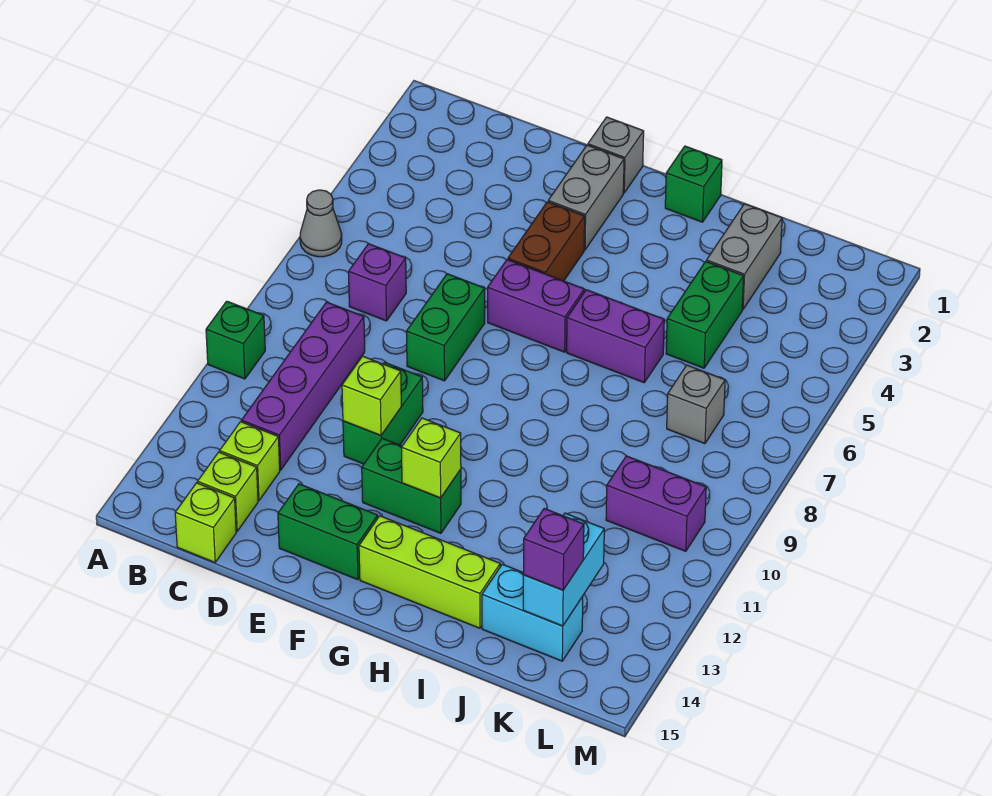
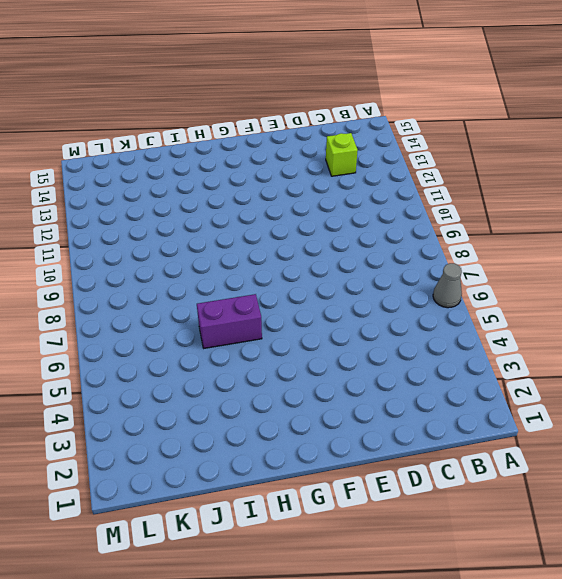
none -> green brick A10 level 1
none -> purple brick C7 level 1
none -> purple brick C9:C12 level 1

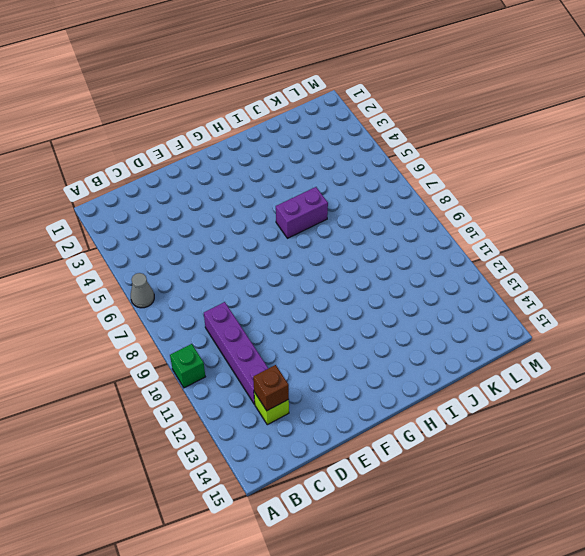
brown brick C13 level 2 -> none
none -> purple brick C7 level 1
none -> lime brick C14 level 1
none -> lime brick C15 level 1

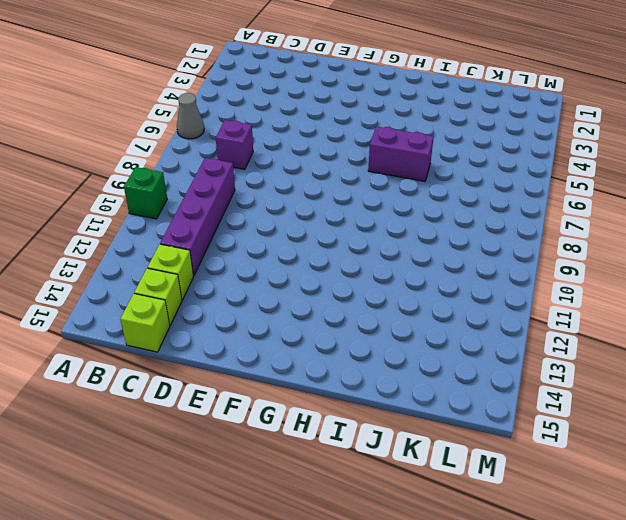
none -> green brick E7:E8 level 1
none -> green brick E10:E11 level 1
none -> green brick E14:F14 level 1

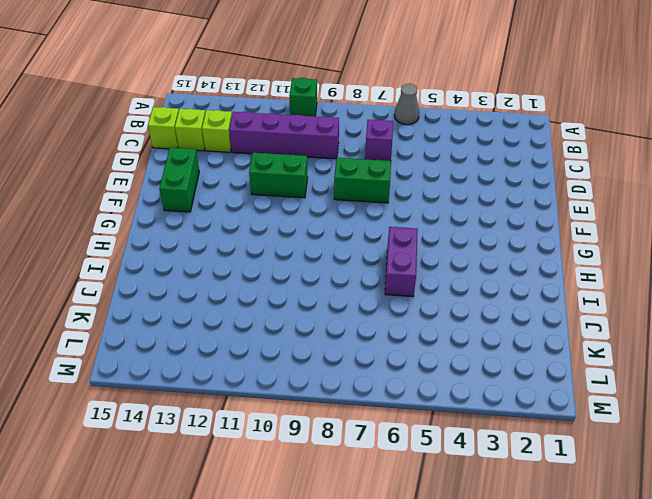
none -> grey brick F1 level 1
none -> grey brick F2:F3 level 1
none -> brown brick F4:F5 level 1

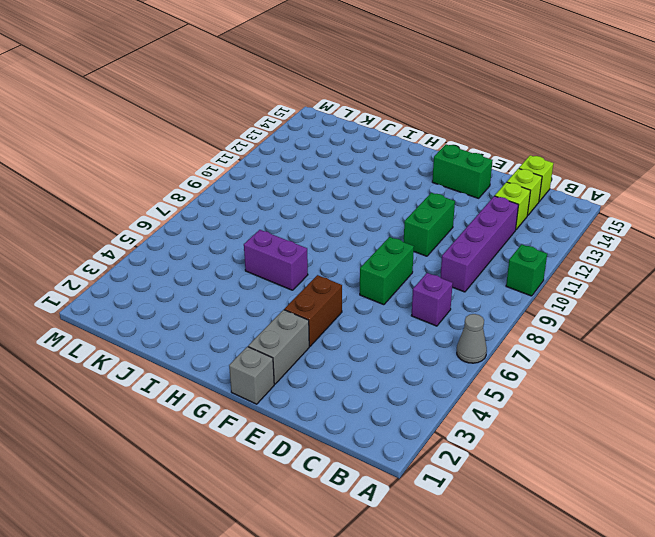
none -> purple brick F6:G6 level 1
none -> green brick F12:G12 level 1
none -> lime brick G14:I14 level 1

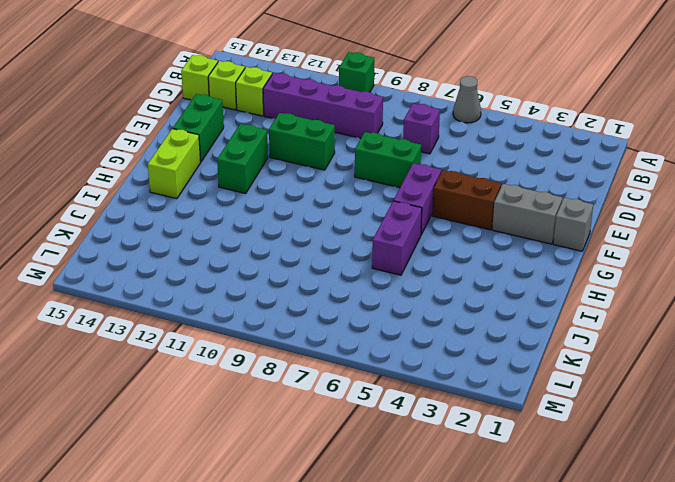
lime brick G14:H14 level 1 -> lime brick G14:I14 level 1
none -> green brick H1 level 1
none -> grey brick J2:J3 level 1
none -> green brick J4:J5 level 1

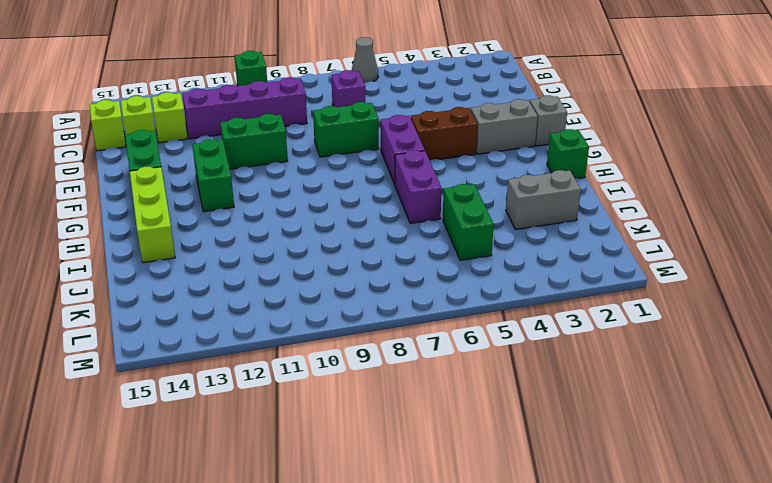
green brick J5:K5 level 1 -> green brick J4:J5 level 1
none -> cyan brick J14:K14 level 1
none -> grey brick K7 level 1
none -> purple brick K10:L10 level 1

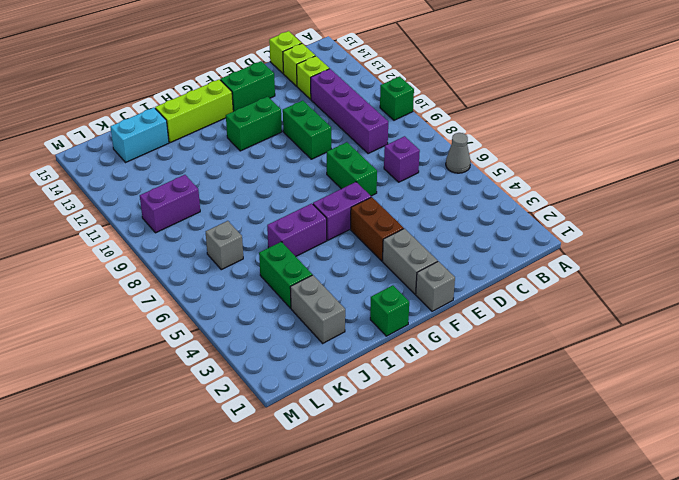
none -> lime brick E11 level 2
none -> lime brick G12 level 2
none -> cyan brick K13:K14 level 2

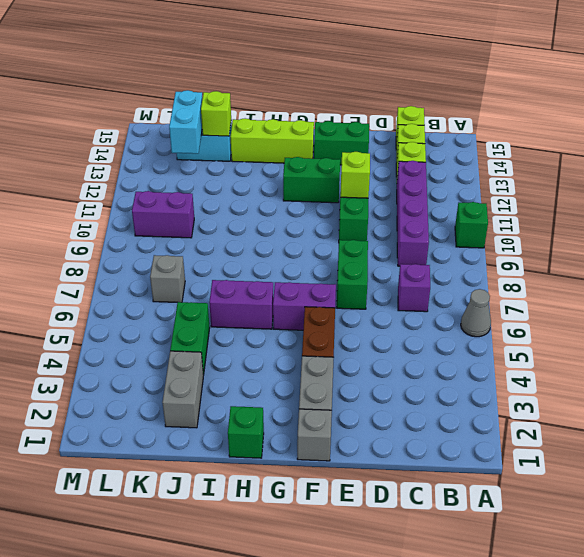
lime brick J14 level 2 -> lime brick G12 level 2
none -> purple brick K14 level 3

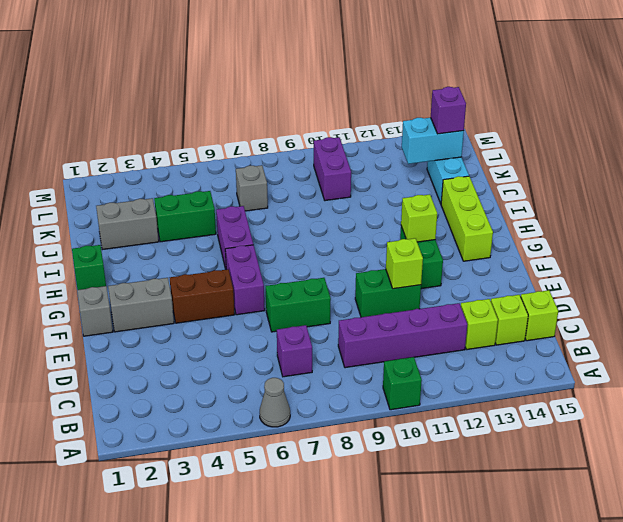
none -> green brick E14:F14 level 1

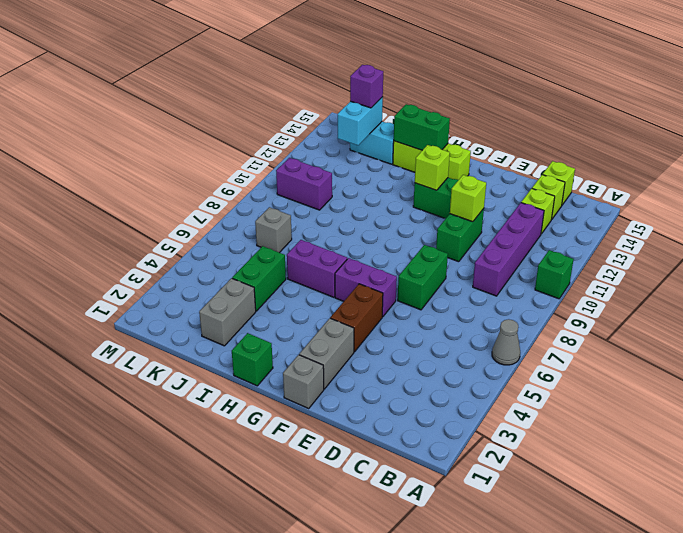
green brick H14:I14 level 2 -> green brick E14:F14 level 1
none -> purple brick C7 level 1

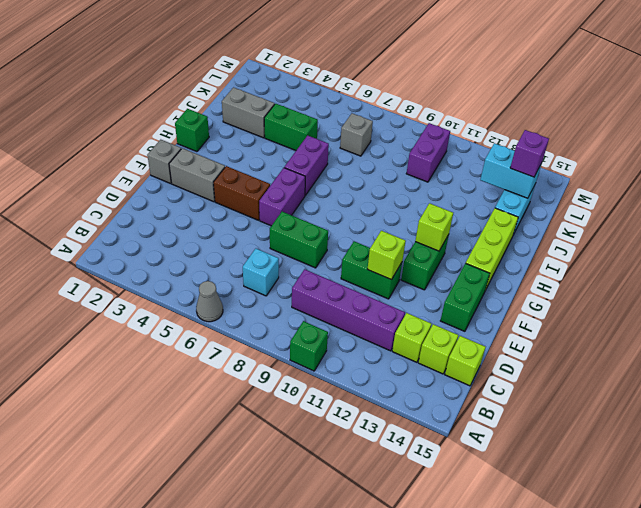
cyan brick C7 level 1 -> purple brick C7 level 1

